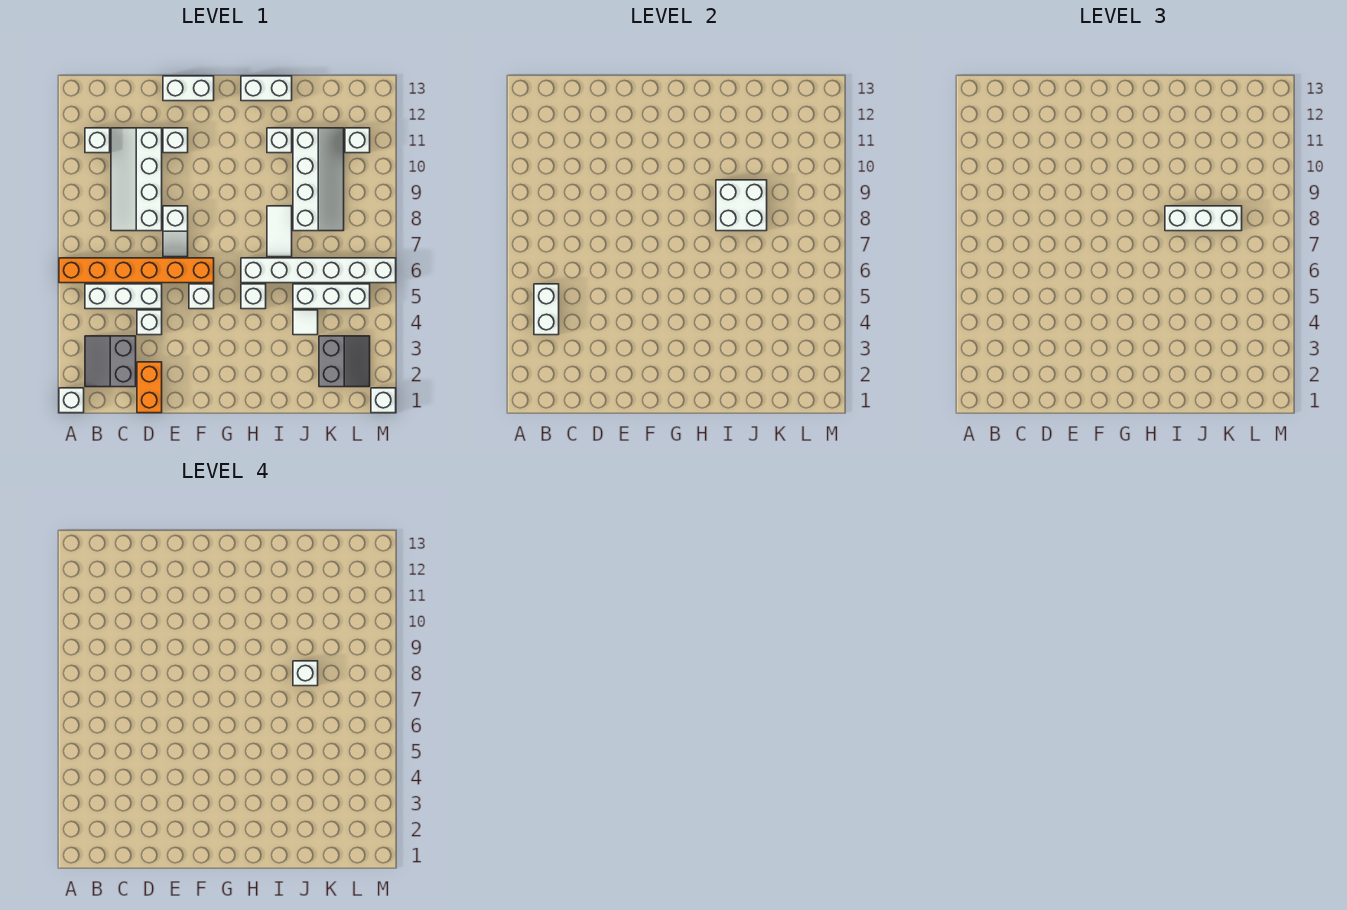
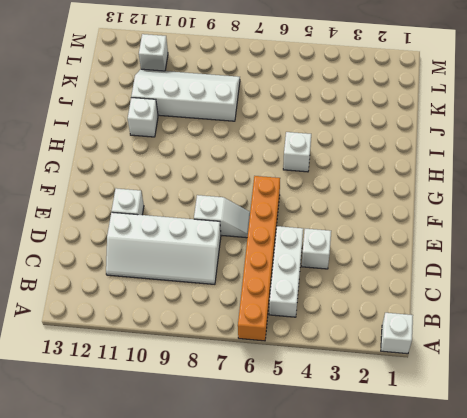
none -> grey slope B2:C3 level 1 top C
none -> white brick B11 level 1
none -> orange brick D1:D2 level 1

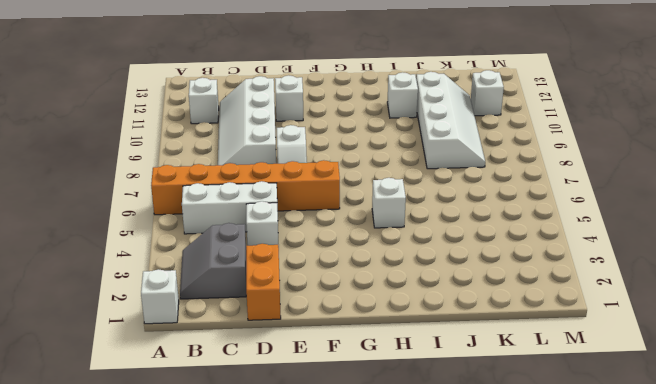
none -> white brick E13:F13 level 1
none -> white brick F5 level 1
none -> white brick H6:M6 level 1

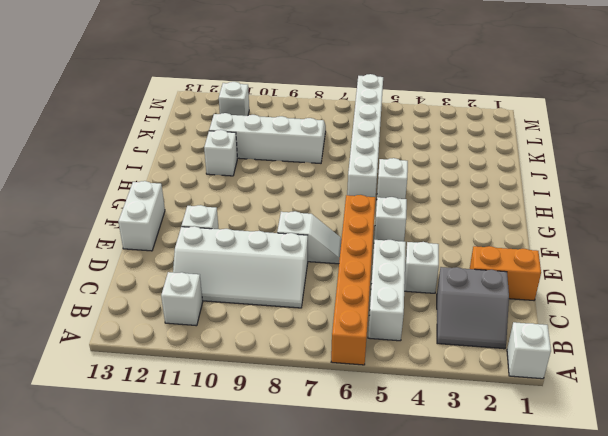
none -> white brick H13:I13 level 1
none -> white tile I7:I8 level 1
none -> white tile J4 level 1

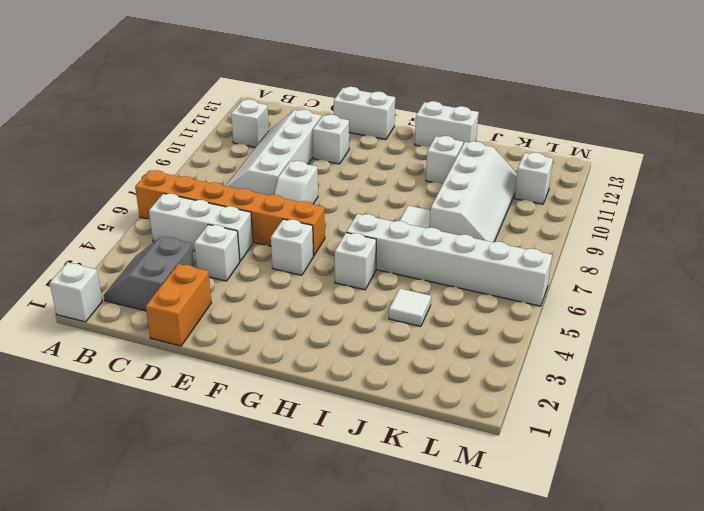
none -> white brick J5:L5 level 1
none -> grey slope K2:L3 level 1 top K
none -> white brick M1 level 1

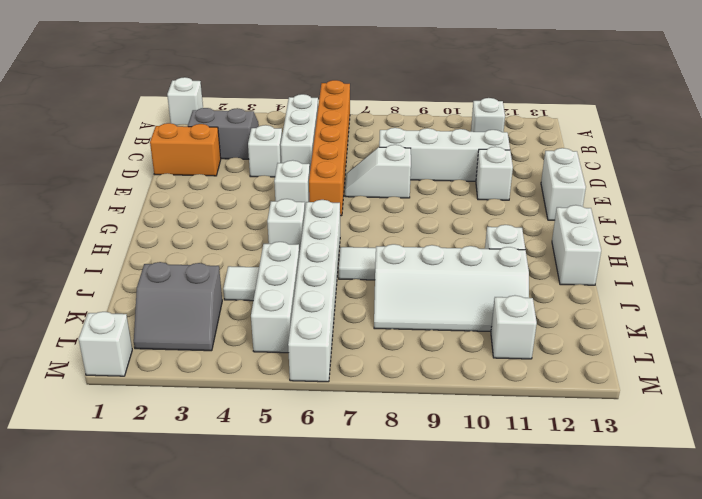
none -> white brick B4:B5 level 2
none -> white brick I8:J9 level 2
none -> white brick I8:K8 level 3

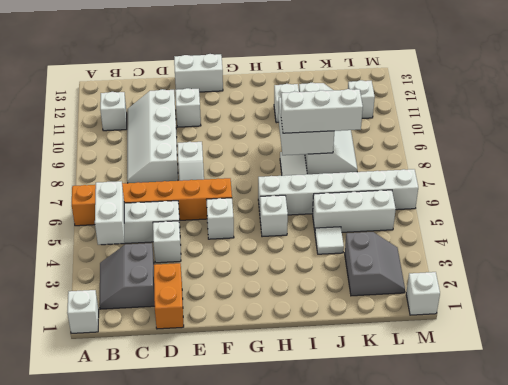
none -> white brick H13:I13 level 1
none -> white brick J8 level 4

